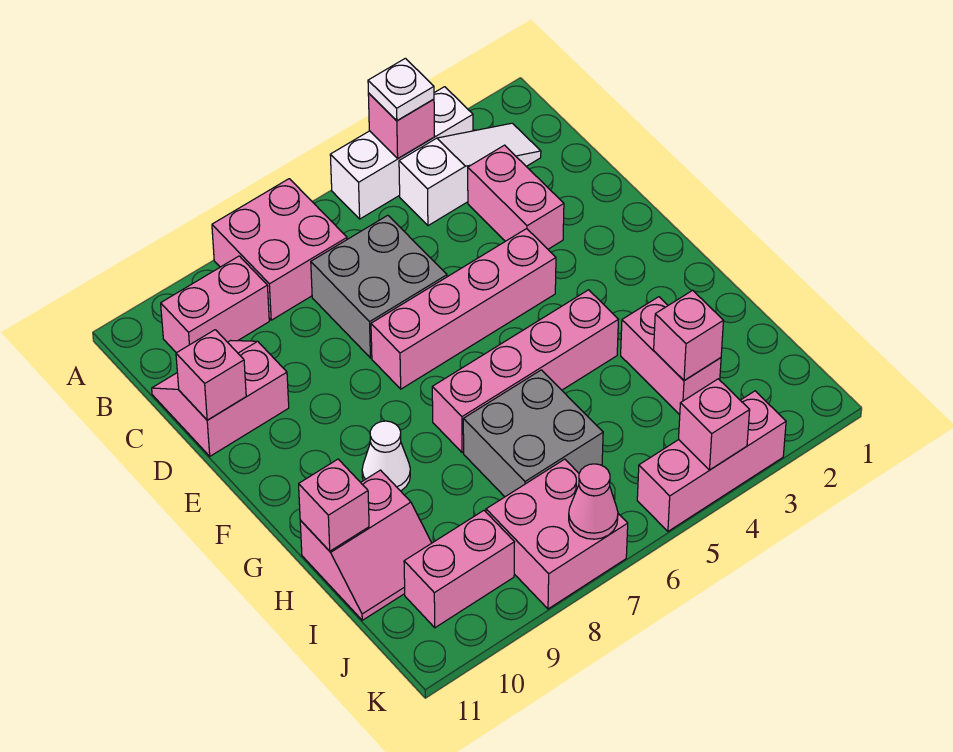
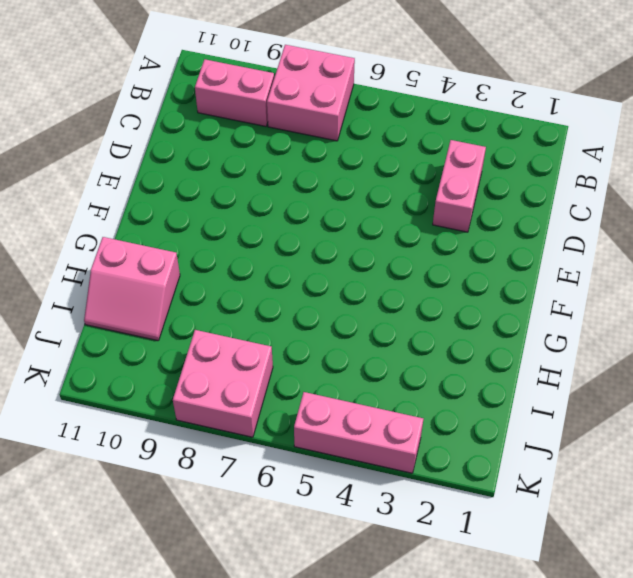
none -> white brick A3:A5 level 1
none -> white slope B2:B4 level 1 top 4
none -> grey brick C6:D7 level 1

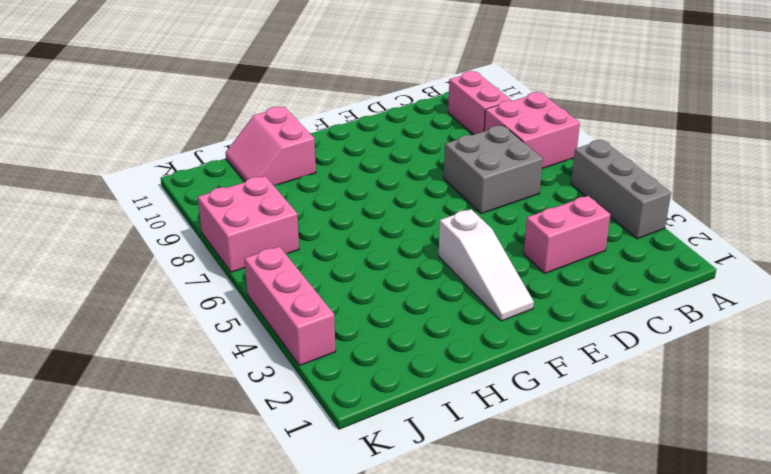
grey brick A3:A5 level 1 -> white brick A3:A5 level 1
white slope F2:F4 level 1 top 4 -> white slope B2:B4 level 1 top 4
none -> pink slope C10:D11 level 1 top D
none -> pink brick E4:E7 level 1
none -> pink brick G4:G7 level 1

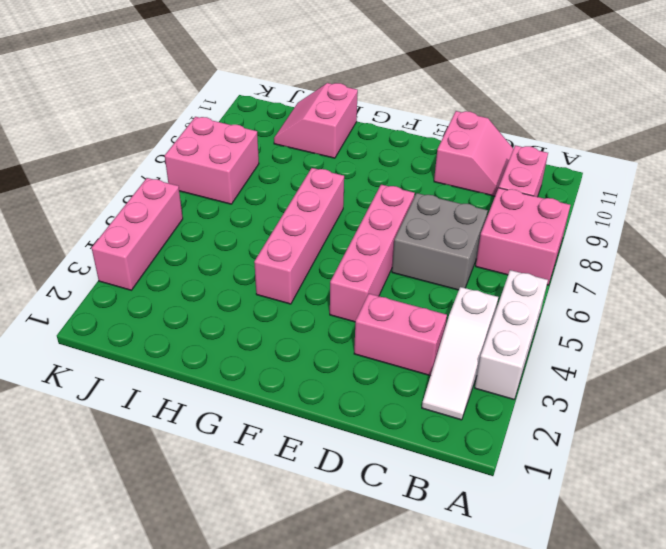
none -> white cone G9 level 1
none -> pink brick H3:I3 level 1
none -> grey brick H6:I7 level 1

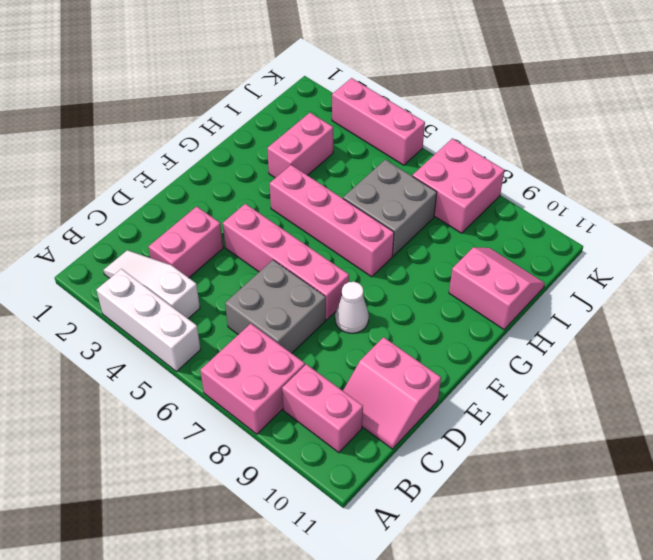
white cone E8 level 1 -> white cone G9 level 1
none -> pink brick J9:J10 level 1
none -> pink brick A4 level 2
none -> pink brick D11 level 2

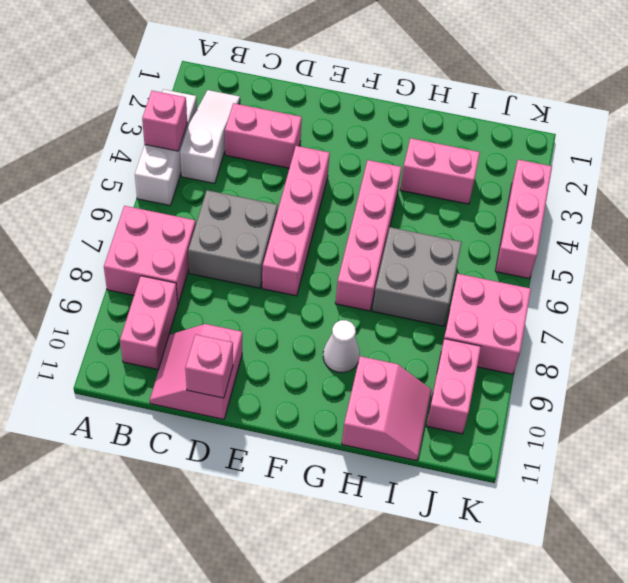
none -> pink brick H11 level 2
none -> pink brick I3 level 2
none -> pink brick K4 level 2

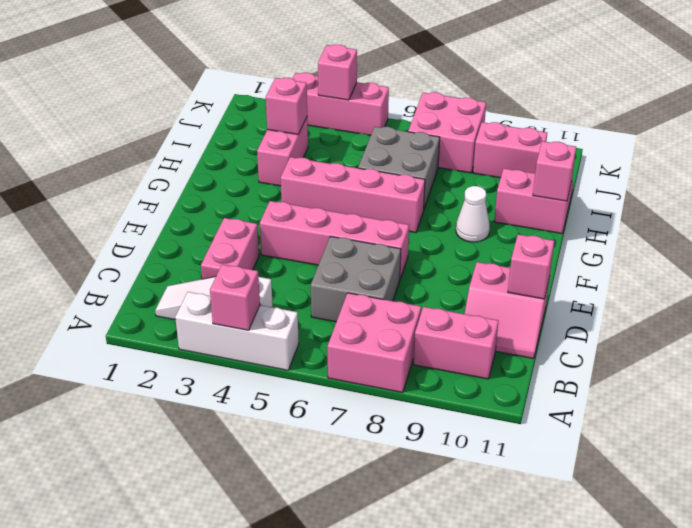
none -> pink cone K7 level 2
none -> white plate A4 level 3

